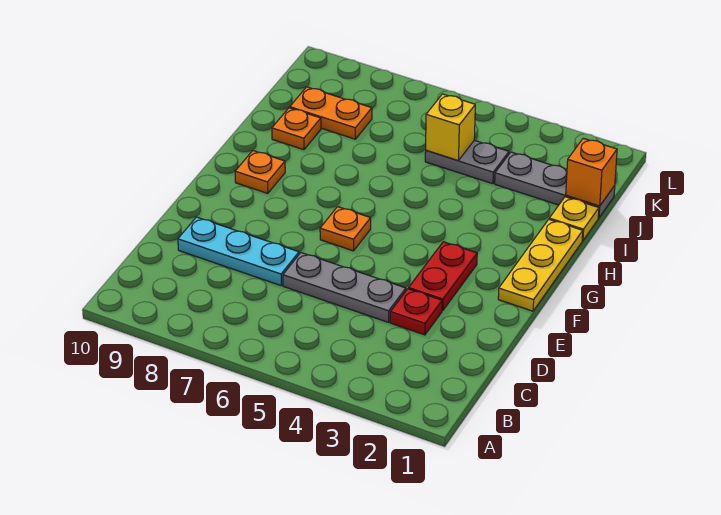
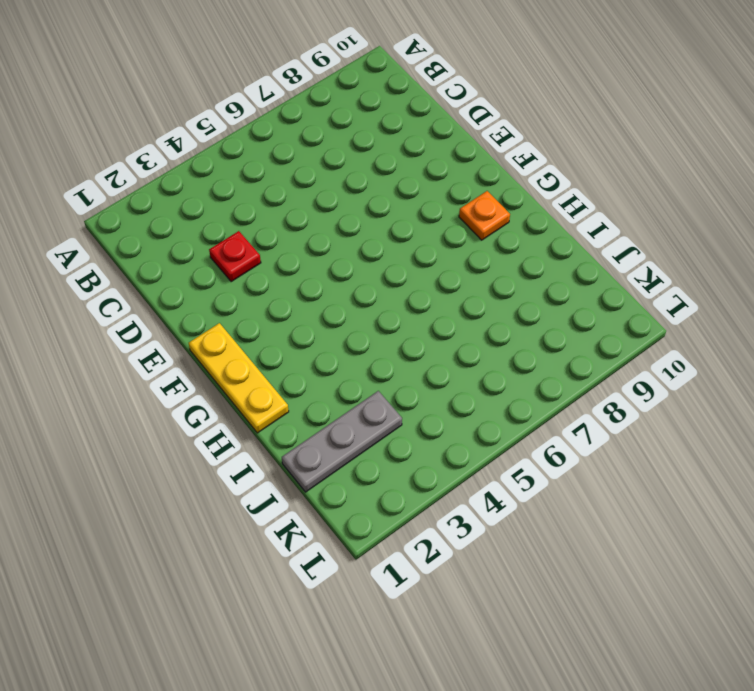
none -> grey plate D4:D6 level 1
none -> cyan plate D7:D9 level 1
none -> red plate E3:F3 level 1

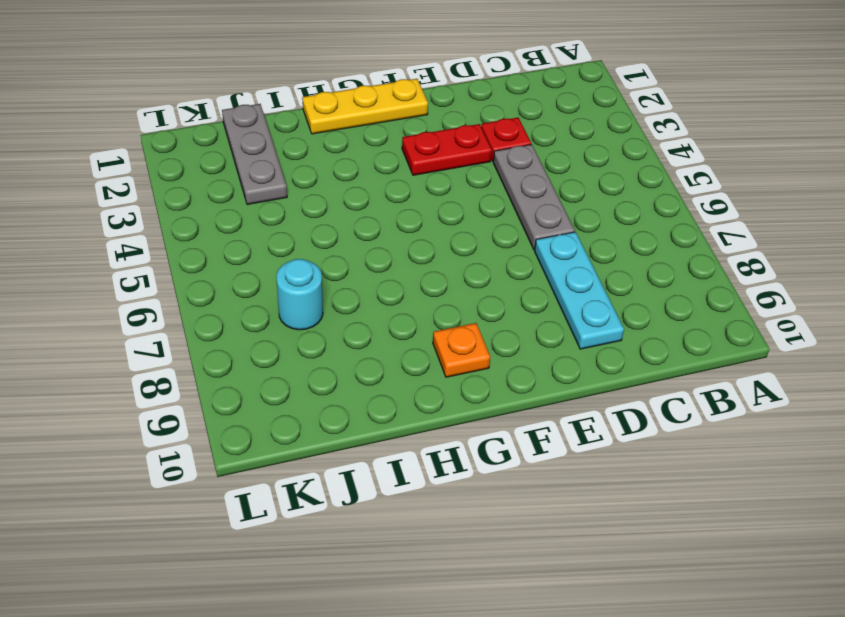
cyan round brick J7 level 1 -> none
none -> orange plate F6 level 1
none -> yellow plate I1 level 1
none -> orange plate I9 level 1

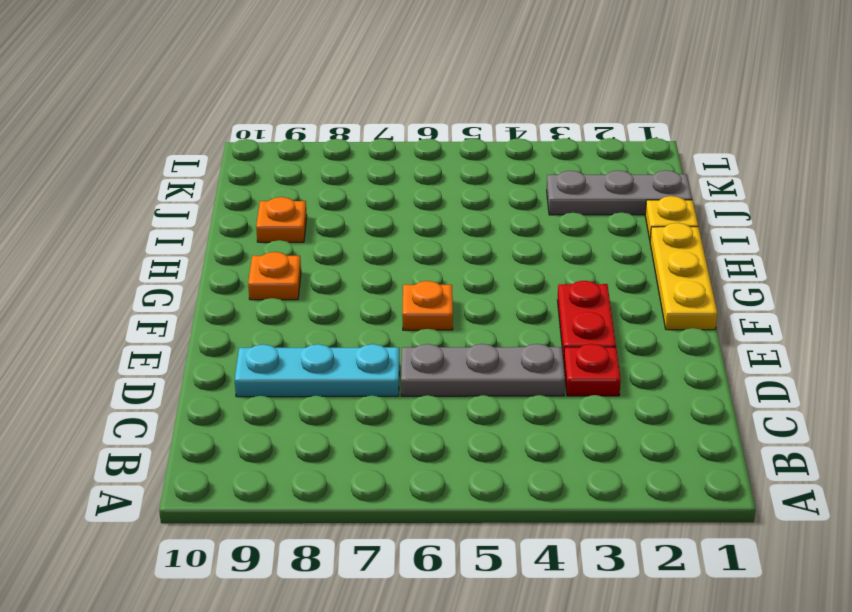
none -> grey plate J4:J5 level 1
none -> orange plate J8:J9 level 1
none -> orange brick J1 level 2

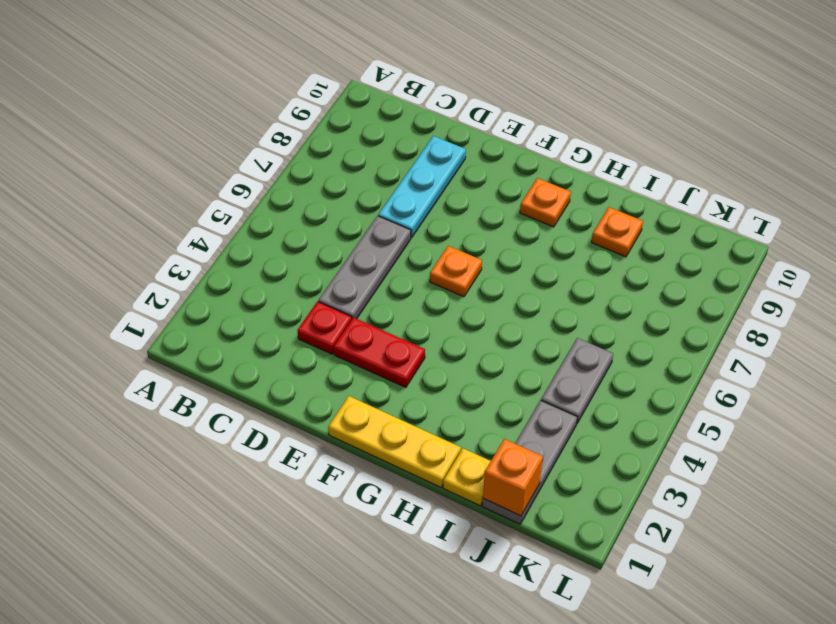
none -> orange plate J8:J9 level 1
none -> yellow brick J5 level 2

